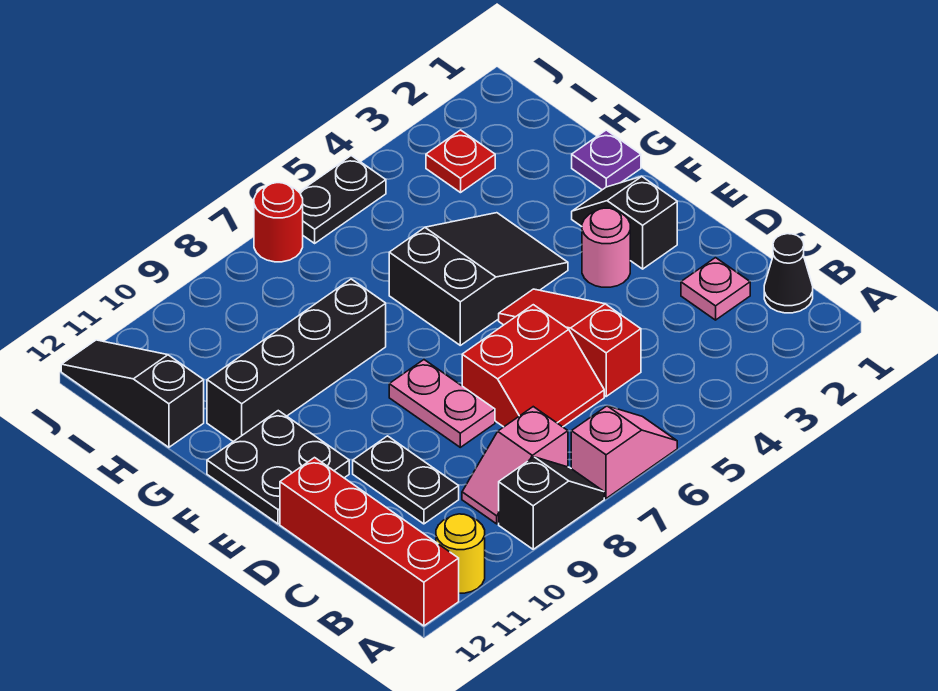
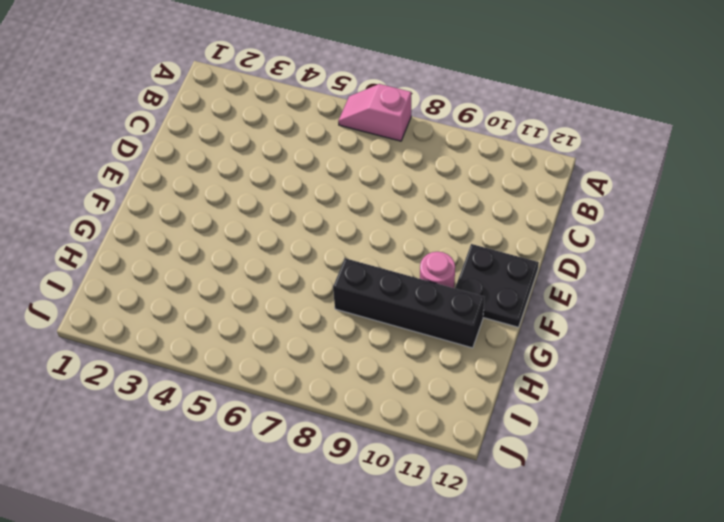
pink round brick F10 level 1 -> pink round brick E3 level 1
none -> black slope A8:A9 level 1 top 9
none -> yellow round brick A11 level 1
none -> red brick A12:D12 level 1

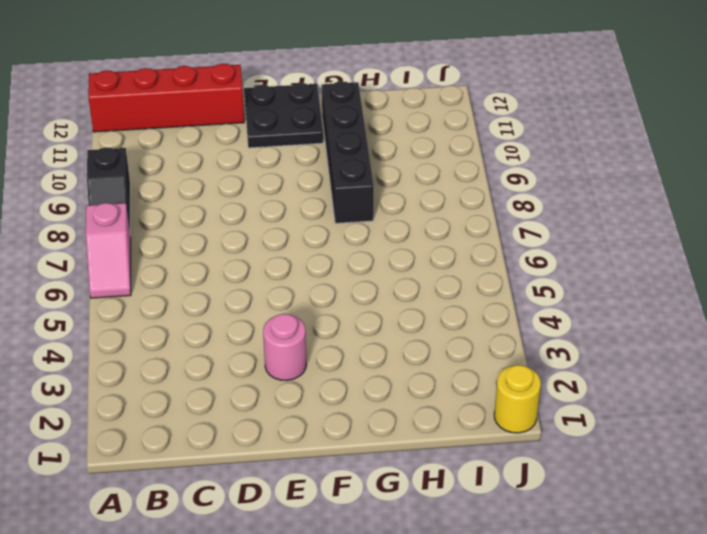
yellow round brick J1 level 1 -> yellow round brick A11 level 1
none -> black cone B1 level 1
none -> pink slope B8:B9 level 1 top 8
none -> pink plate C2 level 1

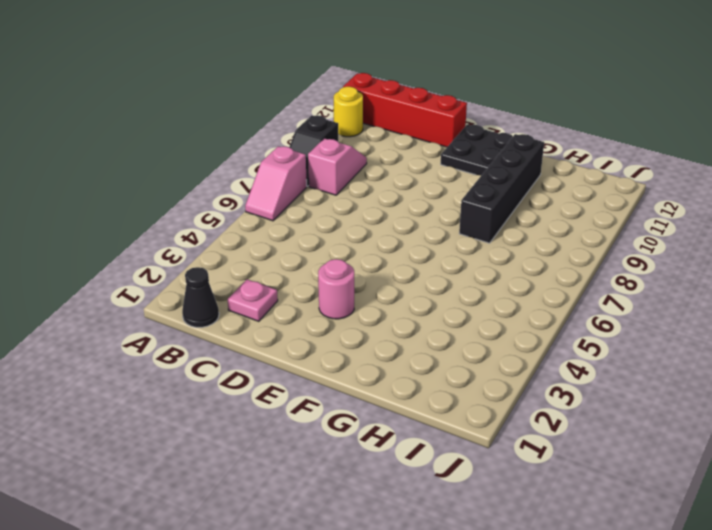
none -> red slope C5:E5 level 1 top C
none -> red slope C6:D7 level 1 top D
none -> black plate C10:D10 level 1

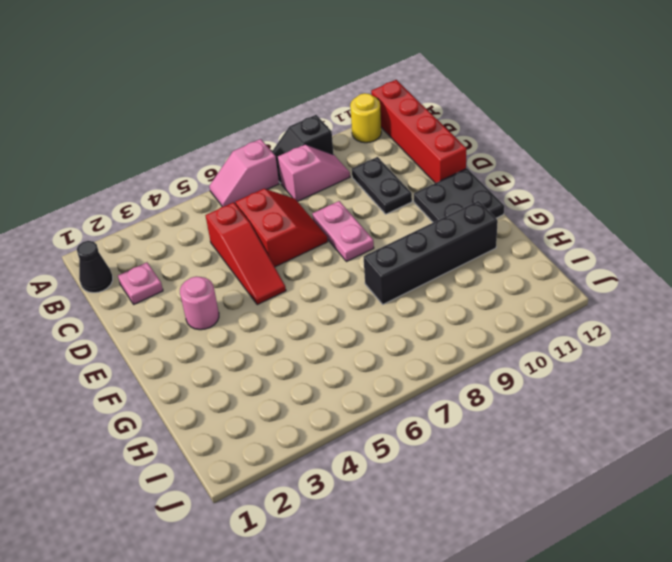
red slope C6:D7 level 1 top 6 -> red slope C6:D7 level 1 top D
none -> black slope E2:F2 level 1 top E
none -> black slope F4:G6 level 1 top 6
none -> purple plate G1 level 1

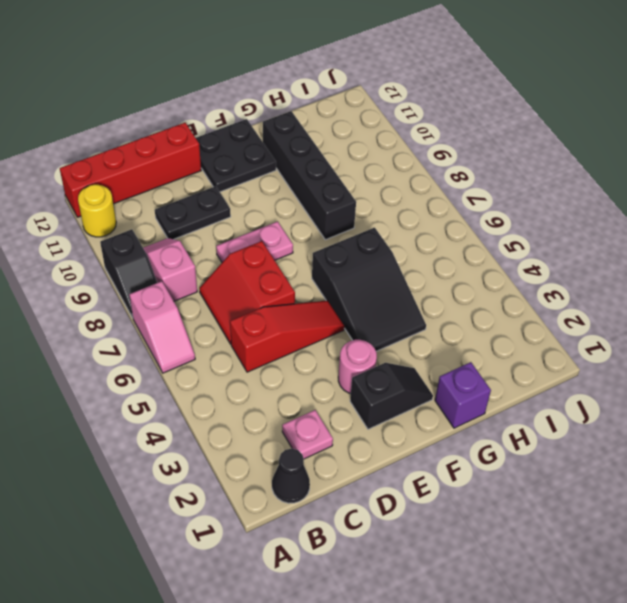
purple brick G1 level 1 -> purple plate G1 level 1
none -> black slope H12:J12 level 1 top H
none -> red plate I3 level 1
none -> black plate J5:J6 level 1

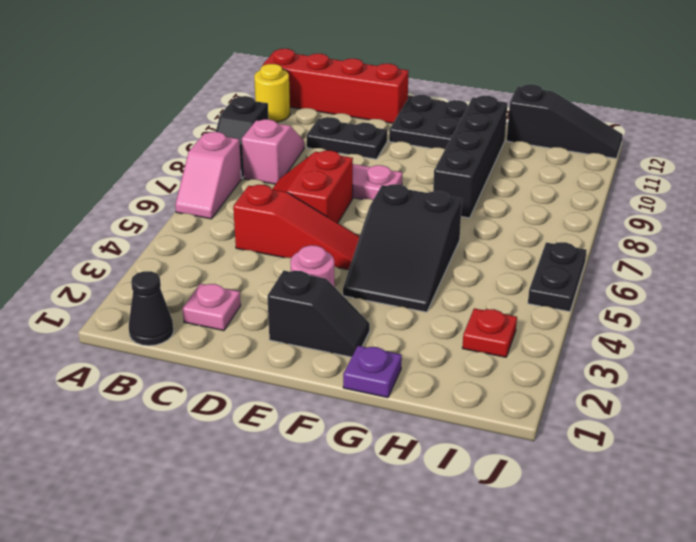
none -> red round brick J7 level 1

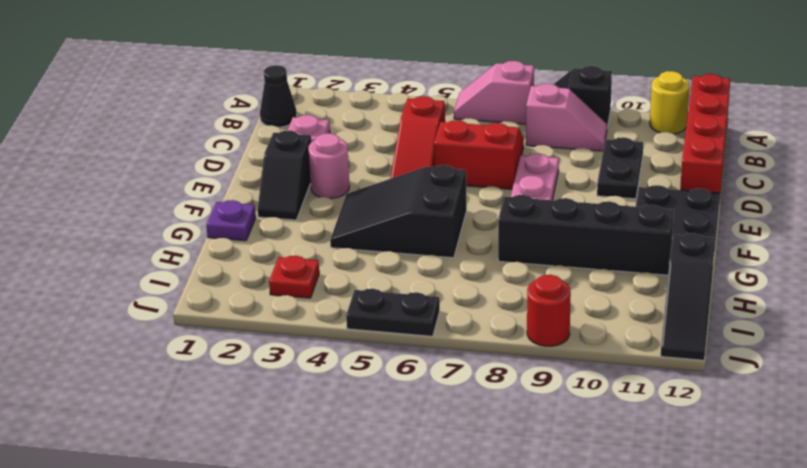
red round brick J9 level 1 -> red round brick J7 level 1

